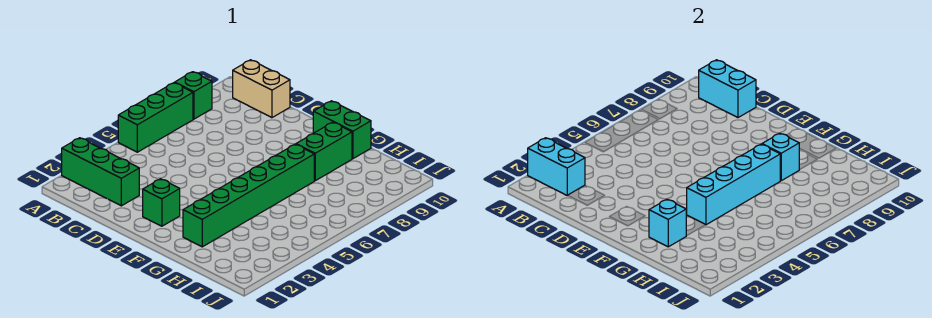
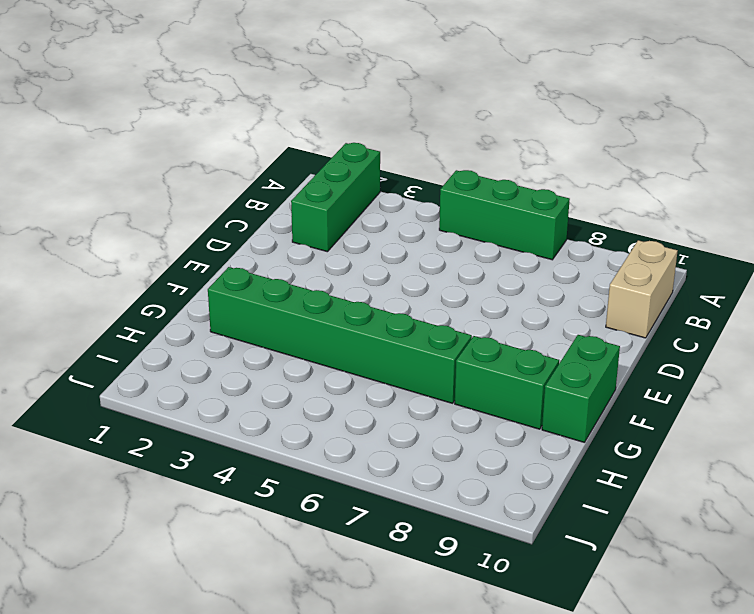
none -> green brick A8 level 1
none -> green brick E2 level 1
none -> cyan brick A2:B2 level 2

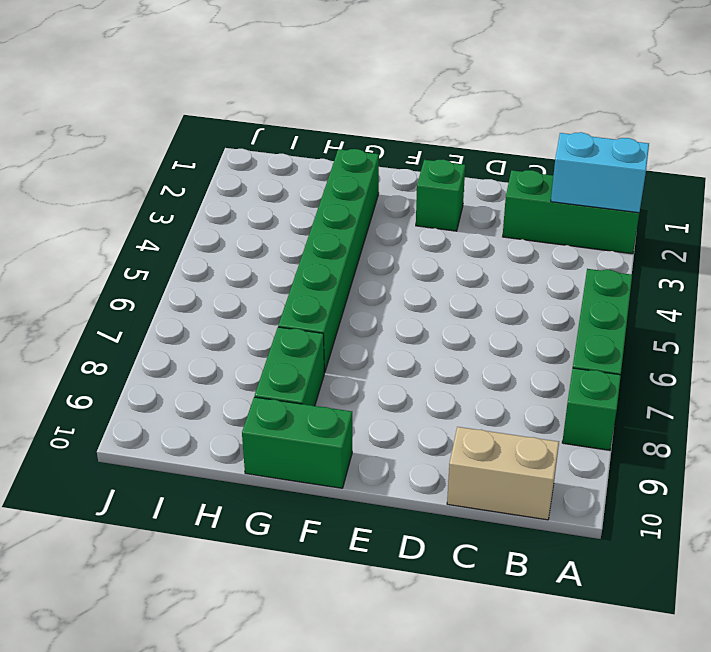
none -> cyan brick B10:C10 level 2
none -> cyan brick G2 level 2
none -> cyan brick G4:G7 level 2

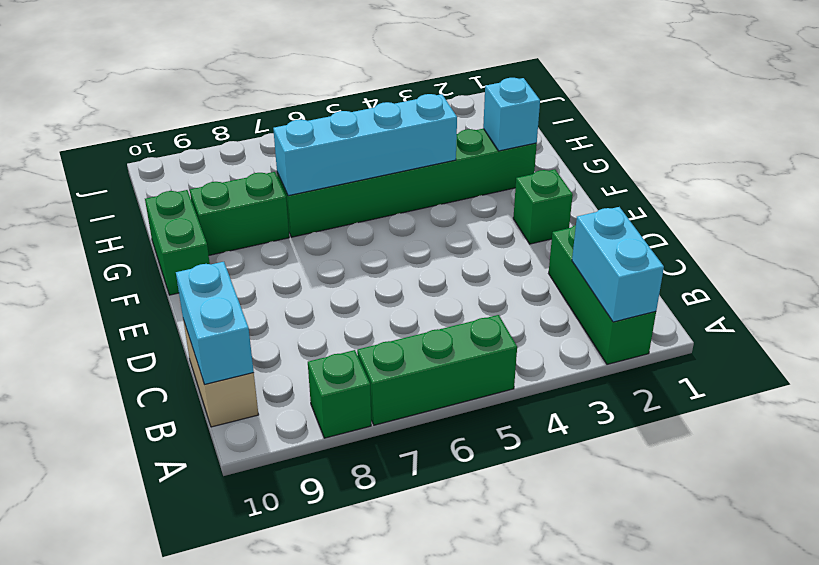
none -> cyan brick G8 level 2

